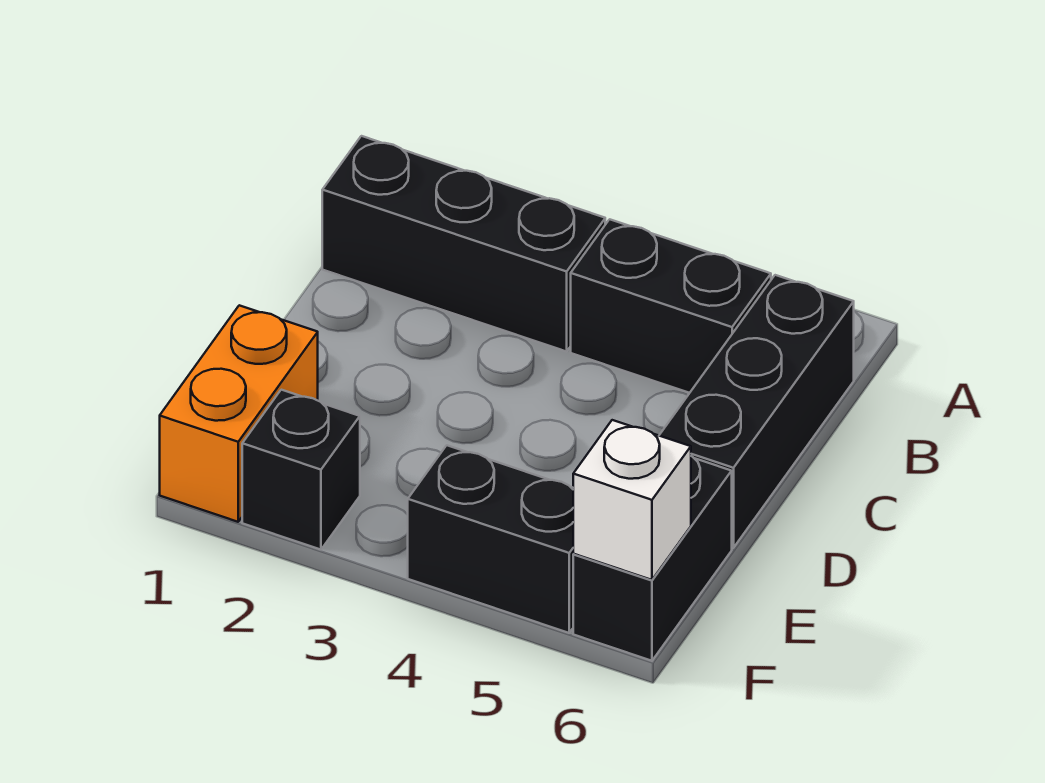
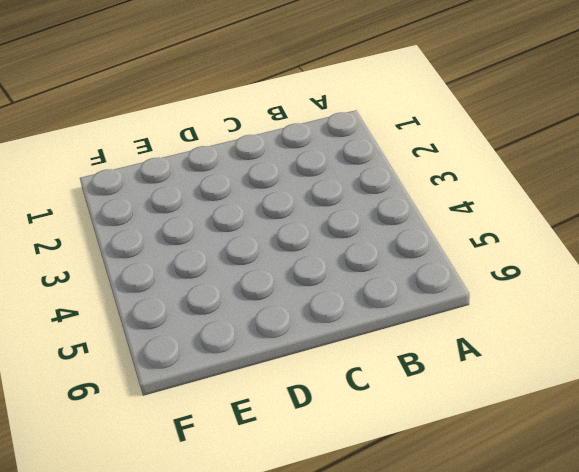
none -> black brick B1:B3 level 1
none -> black brick B4:B5 level 1

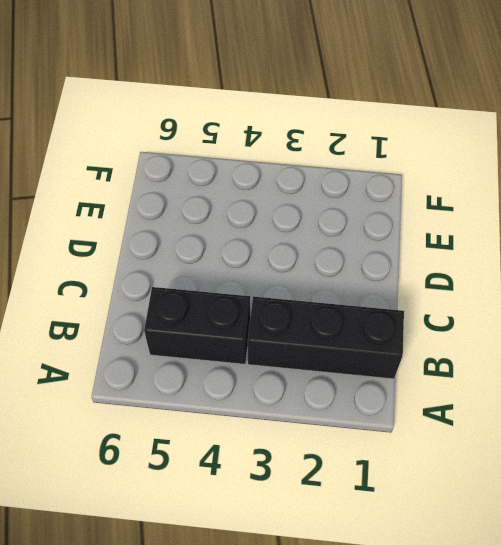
none -> black brick B6:D6 level 1
none -> orange brick E1:F1 level 1

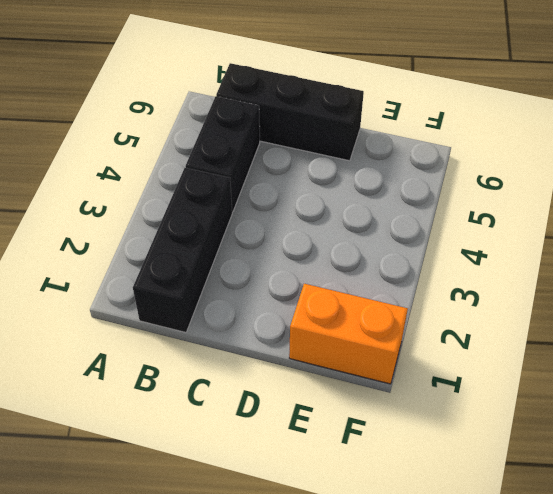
none -> black brick E6:F6 level 1
none -> black brick F2 level 1

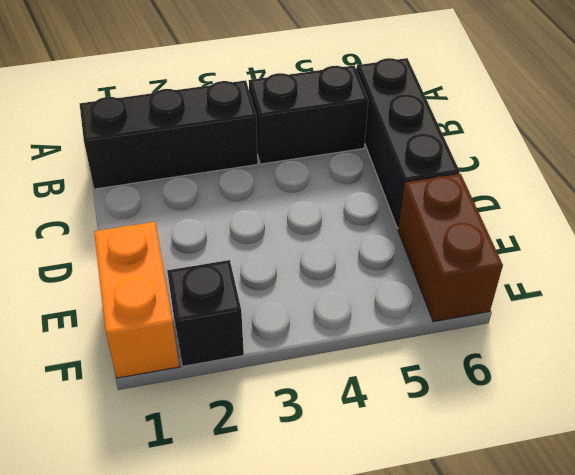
brown brick E6:F6 level 1 -> black brick E6:F6 level 1
none -> black brick F4:F5 level 1
none -> white brick F6 level 2

